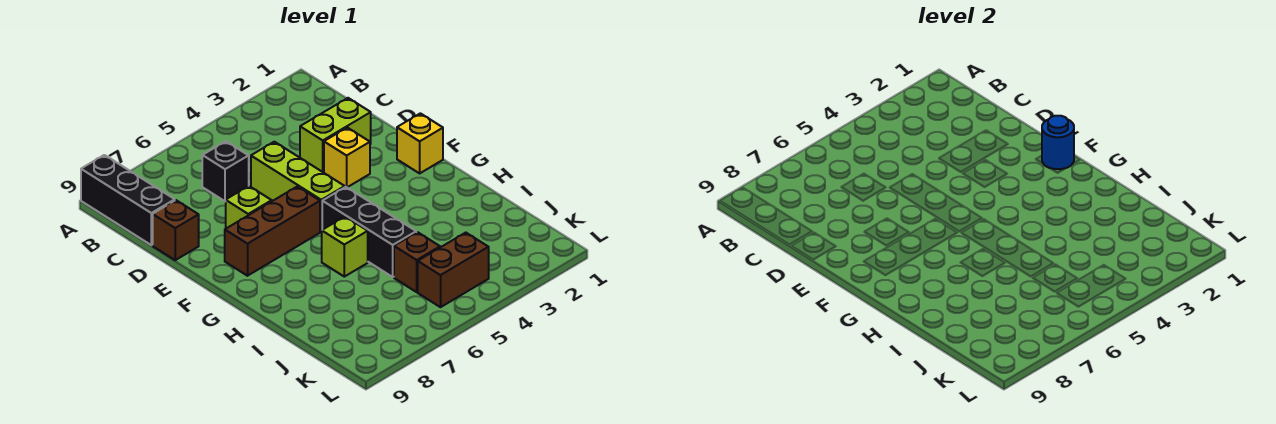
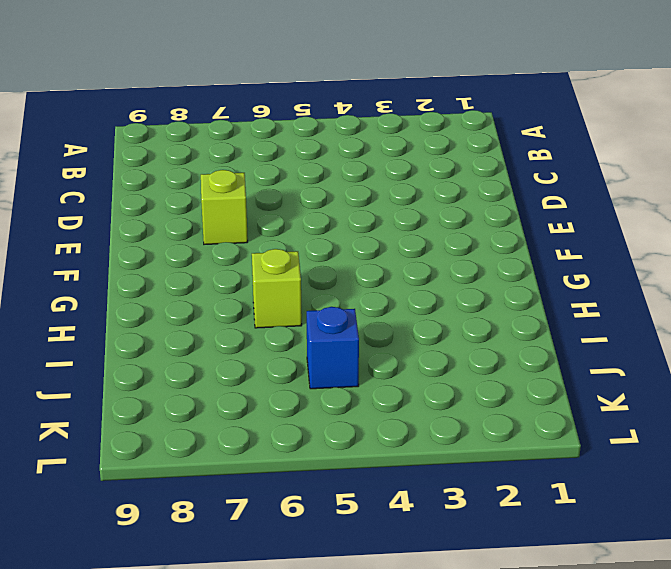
blue brick J5 level 1 -> brown brick J5 level 1
none -> black brick A9:C9 level 1
none -> black brick C6 level 1
none -> lime brick D2:D3 level 1

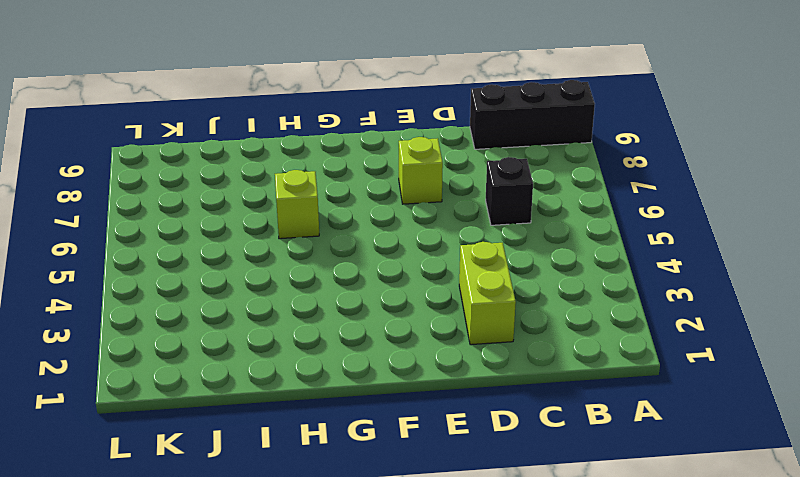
none -> lime brick D5:F5 level 1
none -> brown brick D9 level 1
none -> yellow brick E3 level 1

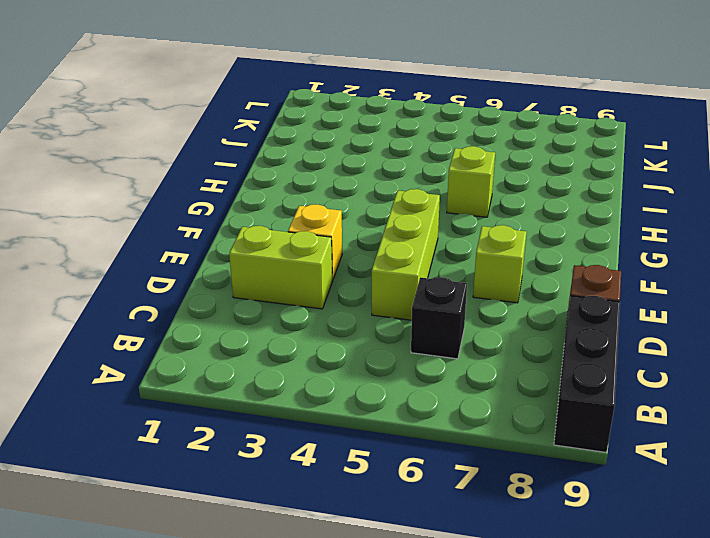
none -> yellow brick F1 level 1
none -> brown brick F6:F8 level 1
none -> black brick G5:I5 level 1

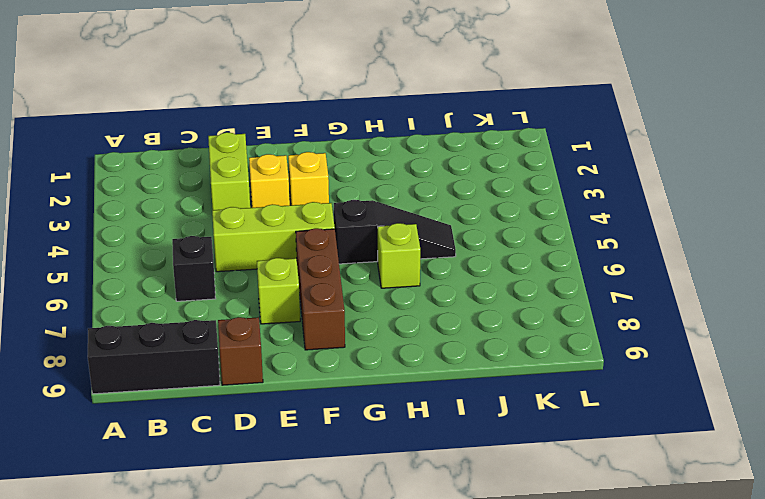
yellow brick F3 level 1 -> yellow brick F1 level 1
black slope G5:I5 level 1 top G -> black brick G5:I5 level 1
none -> brown brick J5 level 1
none -> brown brick K4:K5 level 1
none -> blue round brick F1 level 2

